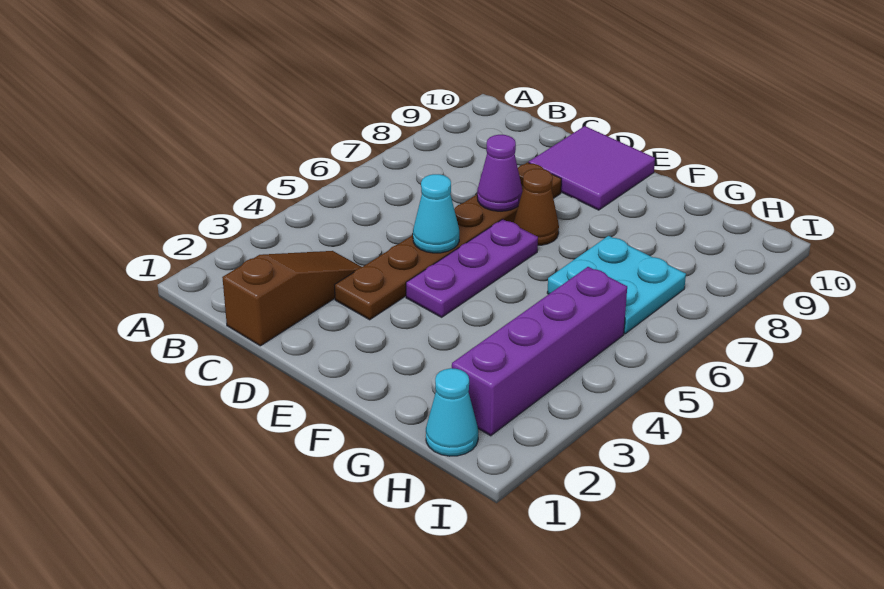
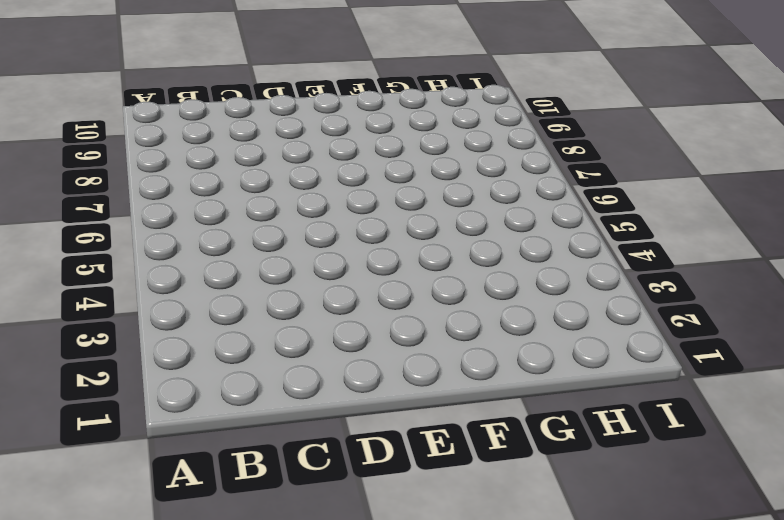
none -> brown slope C1:C3 level 1 top 1
none -> brown plate D3:D8 level 1

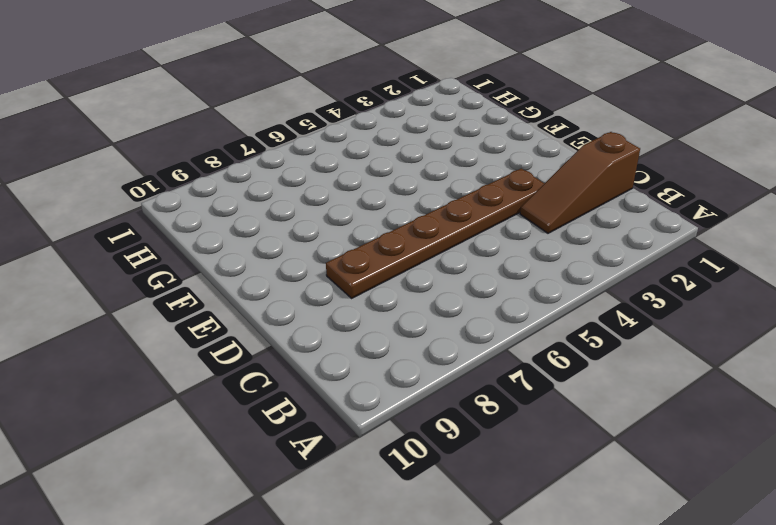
none -> purple tile D9:E10 level 1
none -> purple plate E4:E6 level 1

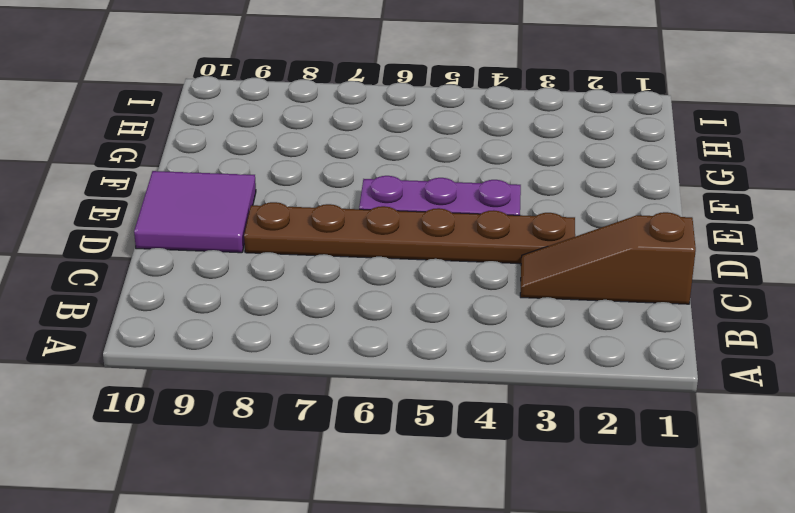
none -> brown cone E7 level 1
none -> cyan plate G6:H7 level 1

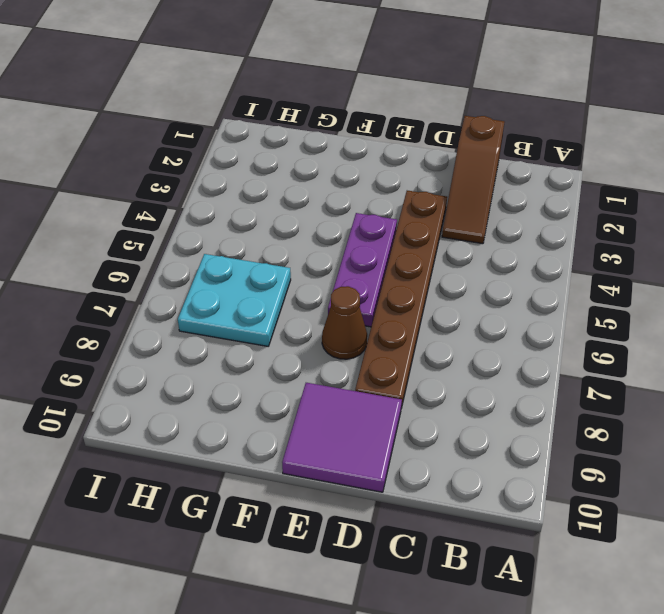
none -> cyan cone H1 level 1
none -> purple brick H2:H5 level 1

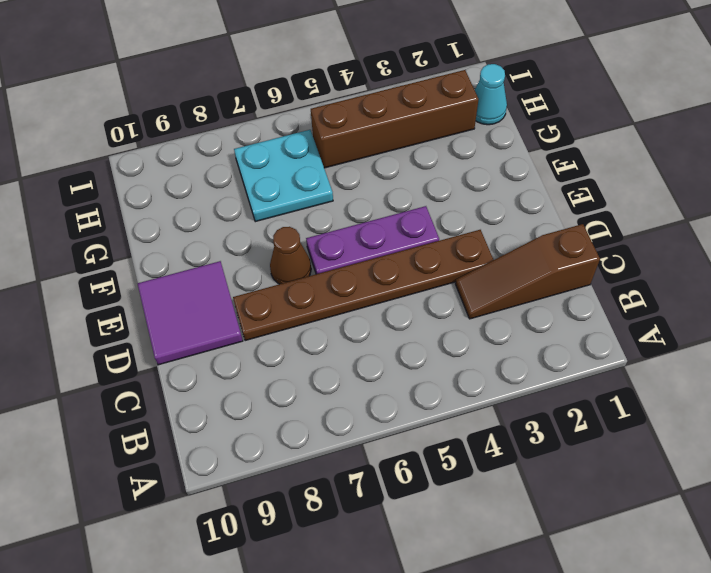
brown brick H2:H5 level 1 -> purple brick H2:H5 level 1
none -> cyan cone D5 level 2
none -> purple cone D7 level 2

